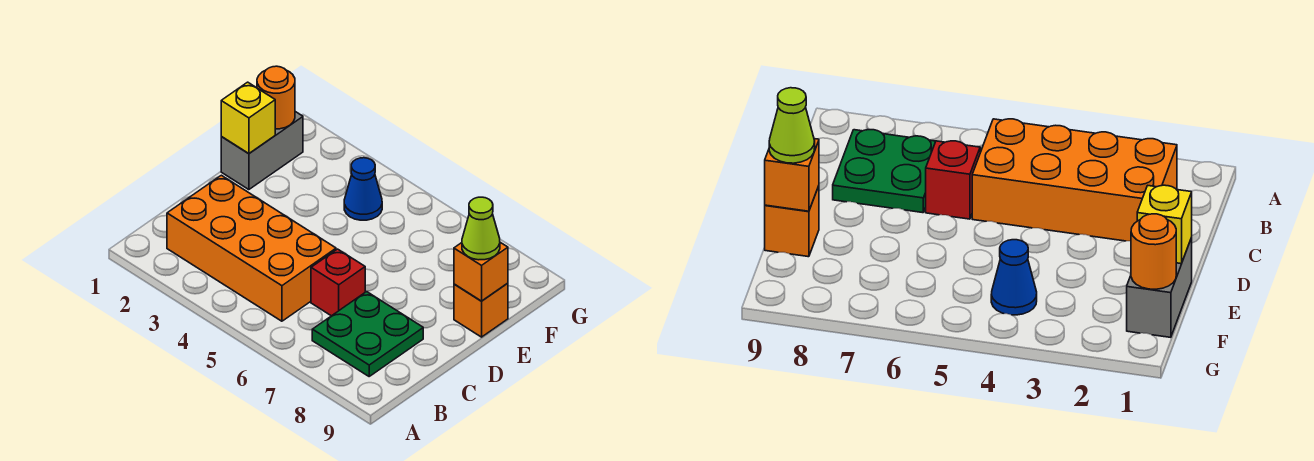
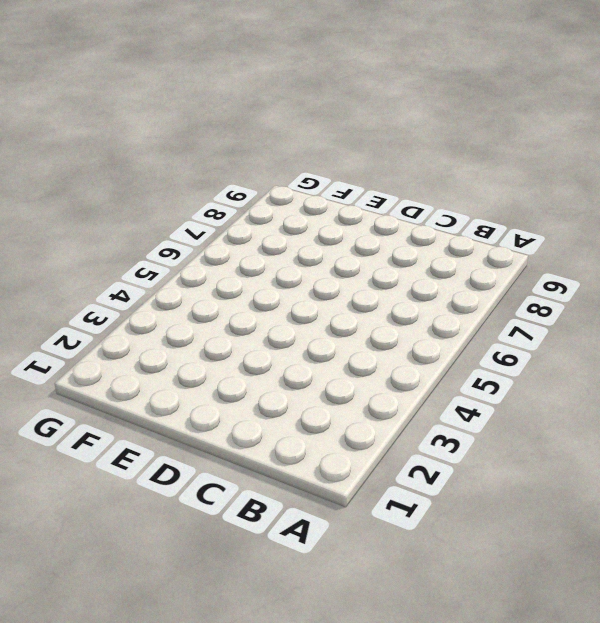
none -> orange brick B2:C5 level 1
none -> green plate B7:C8 level 1

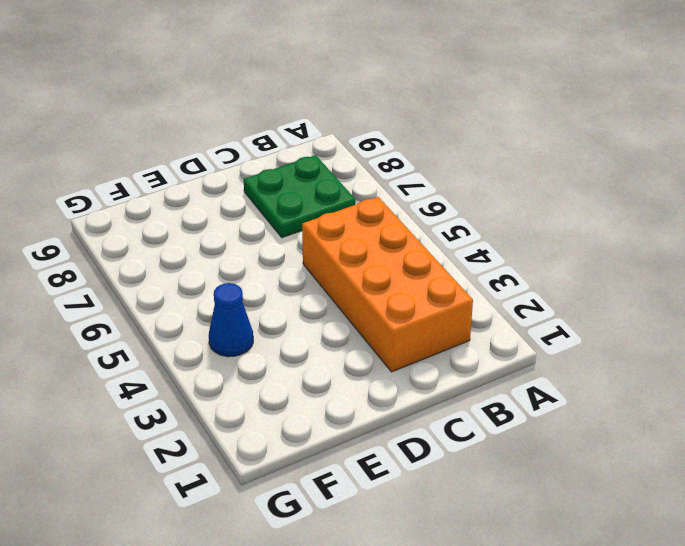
none -> red brick C6 level 1
none -> grey brick E1:F1 level 1

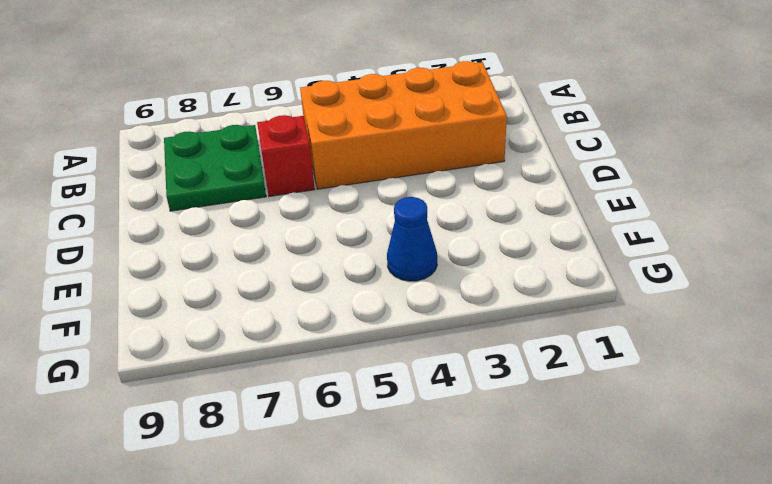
none -> grey brick E1:F1 level 1
none -> orange brick E9 level 1

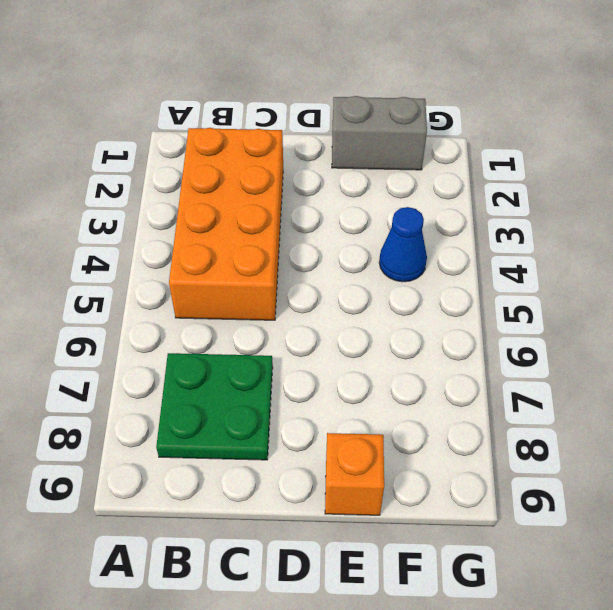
none -> red brick C6 level 1
none -> yellow brick E1 level 2

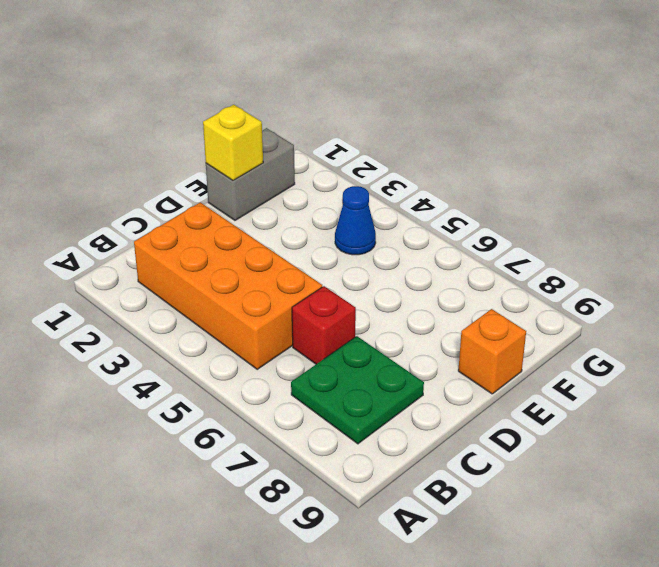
none -> orange brick E9 level 2
none -> orange round brick F1 level 2

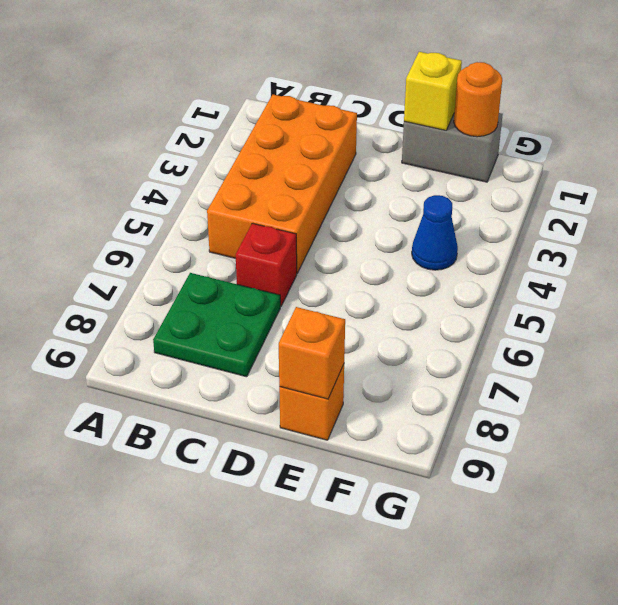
none -> lime cone E9 level 3

